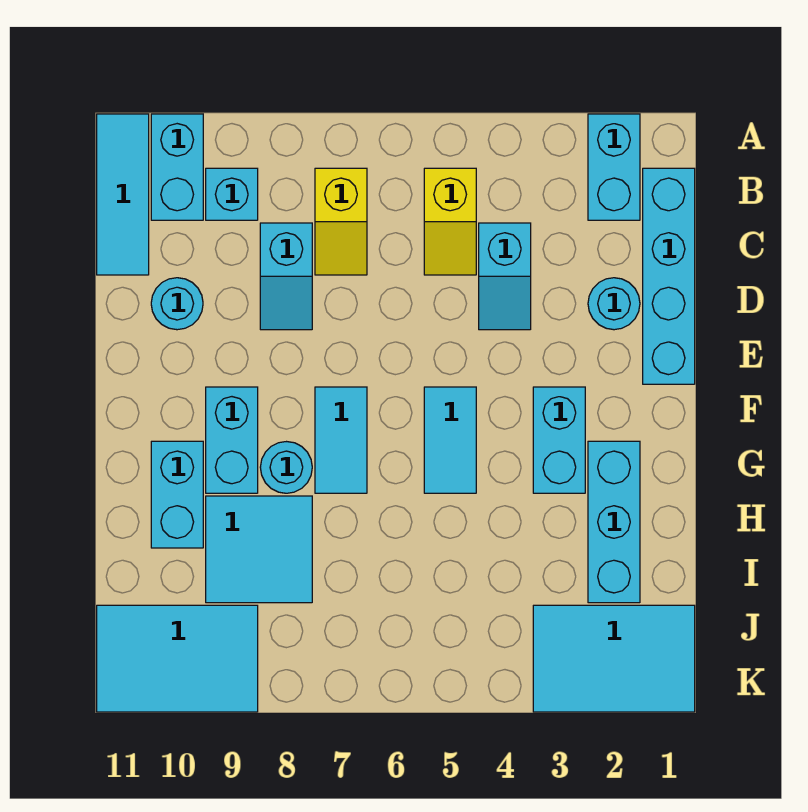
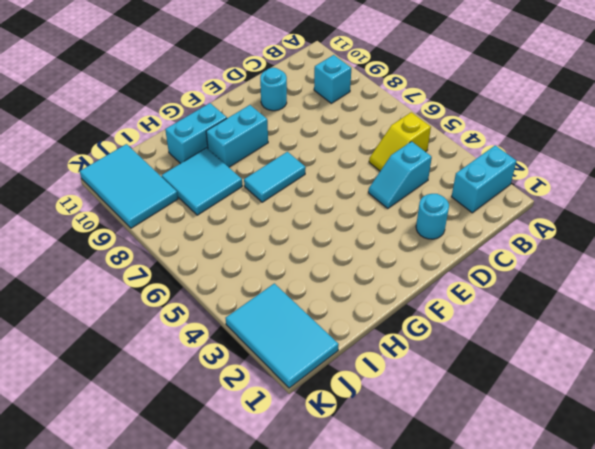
none -> cyan brick A10:B10 level 1
none -> cyan tile A11:C11 level 1
none -> cyan brick B1:E1 level 1

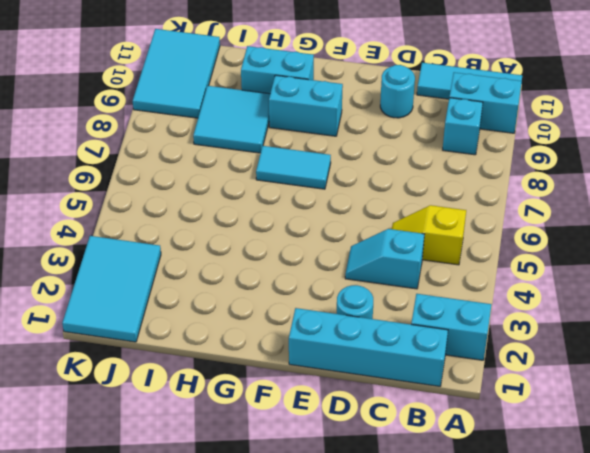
none -> yellow slope B7:C7 level 1 top B
none -> cyan slope C8:D8 level 1 top C
none -> cyan brick F3:G3 level 1

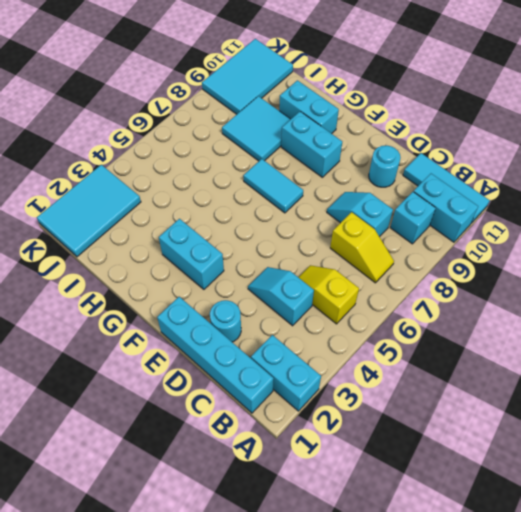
yellow slope B7:C7 level 1 top C -> yellow slope B7:C7 level 1 top B
none -> cyan tile F5:G5 level 1
none -> cyan brick G2:I2 level 1
none -> cyan round brick G8 level 1

